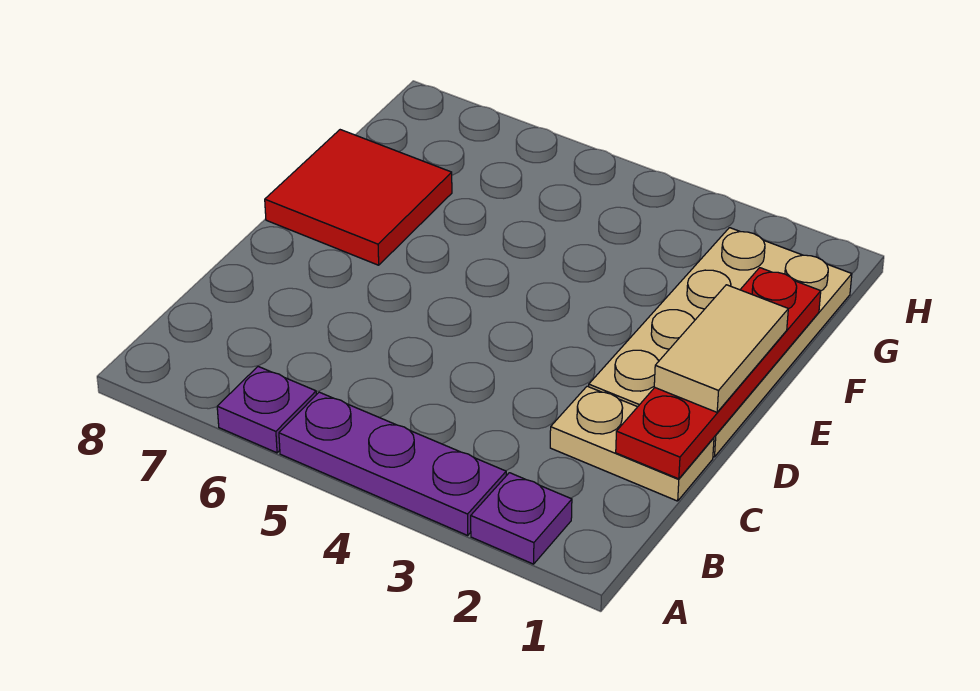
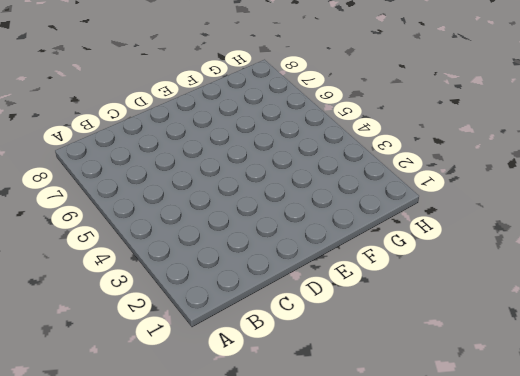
none -> purple plate A2 level 1
none -> purple plate A3:A5 level 1

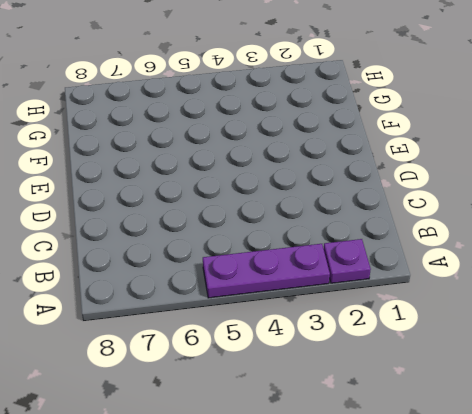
none -> purple plate A6 level 1
none -> tan plate C1:C2 level 1

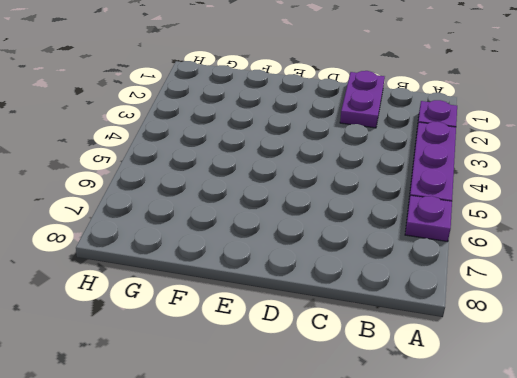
purple plate C1:C2 level 1 -> tan plate C1:C2 level 1
none -> tan plate D1:G2 level 1
none -> red tile E7:F8 level 1

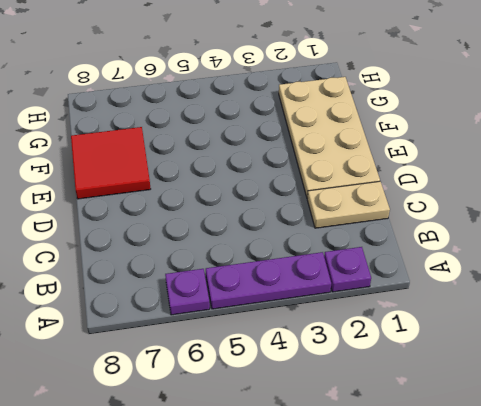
none -> red plate C1:F1 level 2
none -> tan tile D1:E1 level 3

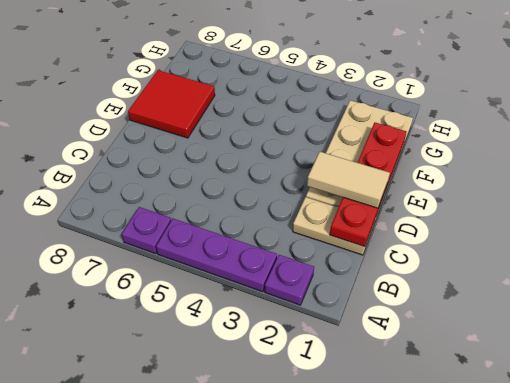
tan tile D1:D2 level 3 -> tan tile D1:E1 level 3

